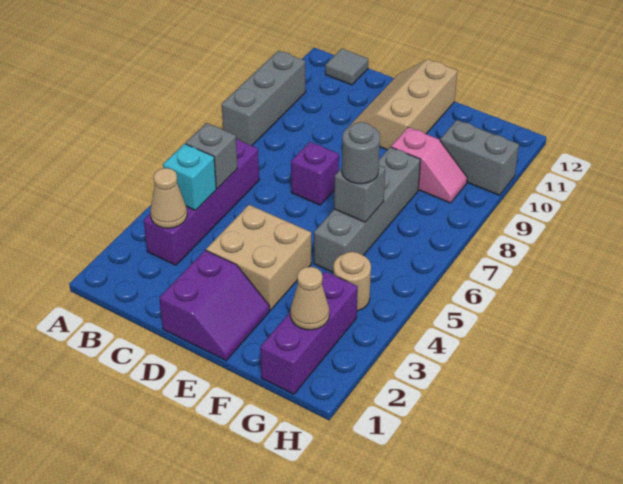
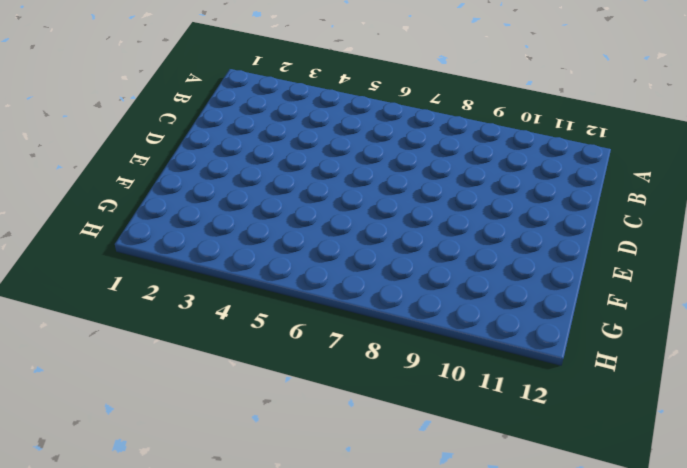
none -> grey brick A8:A10 level 1
none -> purple brick B3:B6 level 1
none -> grey tile B12 level 1

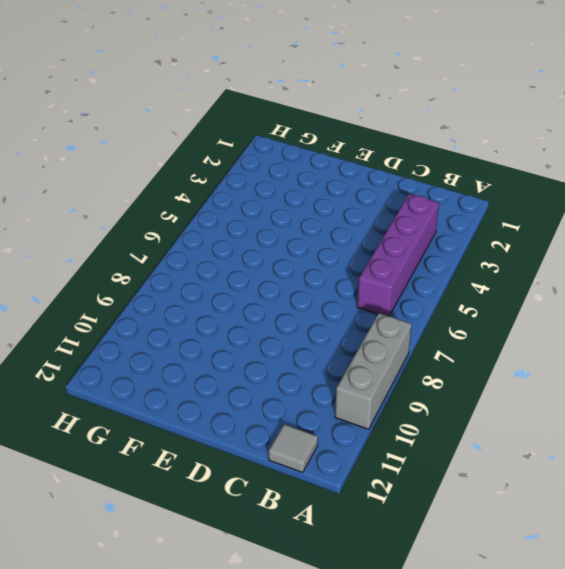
none -> purple slope D1:E2 level 1 top D
none -> tan brick D3:E4 level 1
none -> purple brick D7 level 1

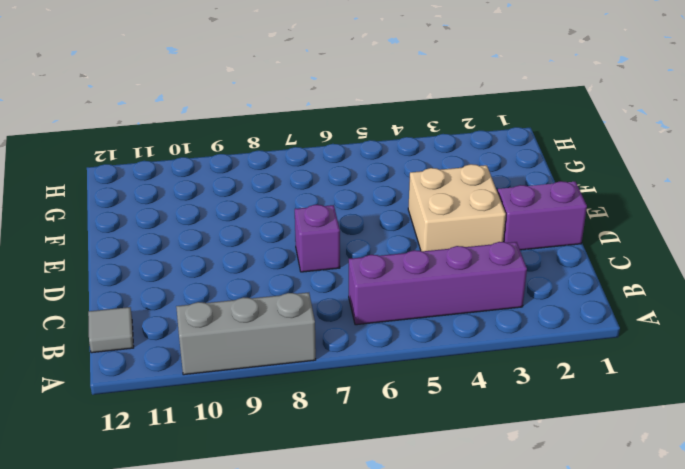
none -> tan slope D10:E12 level 1 top E
none -> grey brick F5:F8 level 1
none -> pink slope F9:G9 level 1 top F

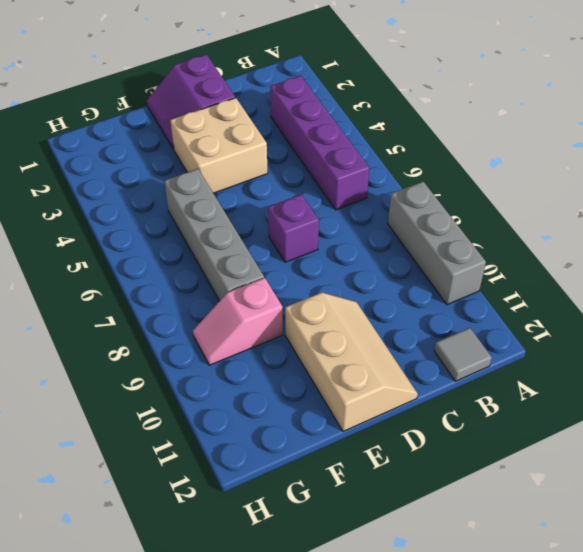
none -> purple brick G1:G3 level 1
none -> tan round brick G4 level 1
none -> grey brick G10:H10 level 1

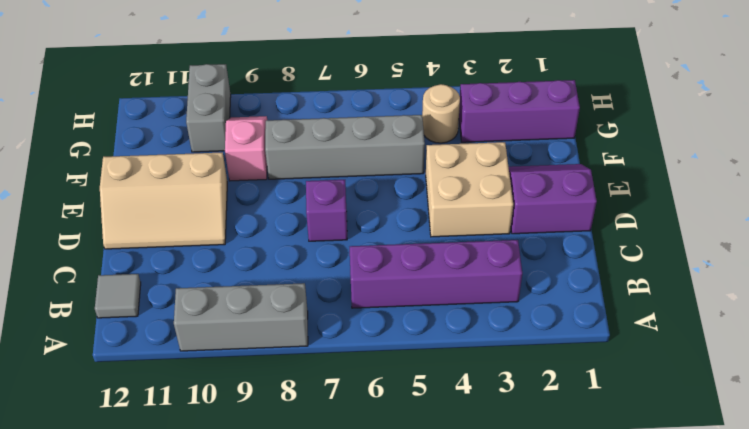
none -> tan cone B3 level 2
none -> cyan brick B4 level 2
none -> grey brick B5 level 2

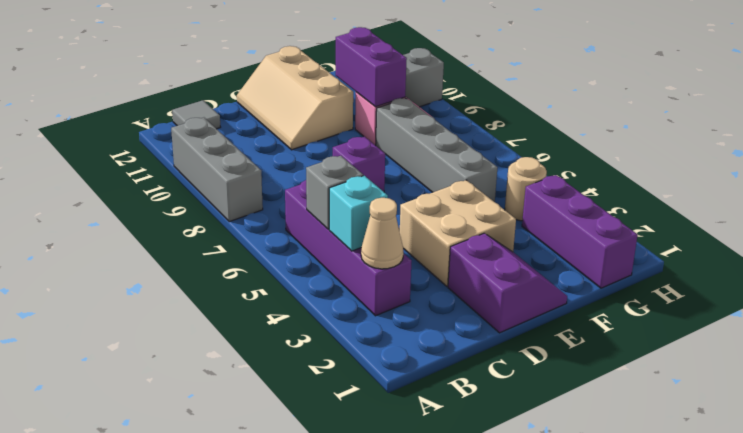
purple brick F9:F10 level 2 -> none
none -> grey brick F6 level 2
none -> tan cone G2 level 2
none -> grey round brick F6 level 3

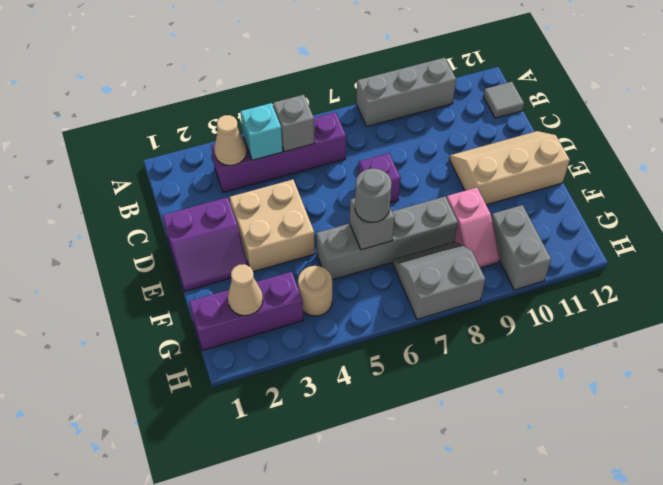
grey slope G7:H8 level 1 top H -> none

